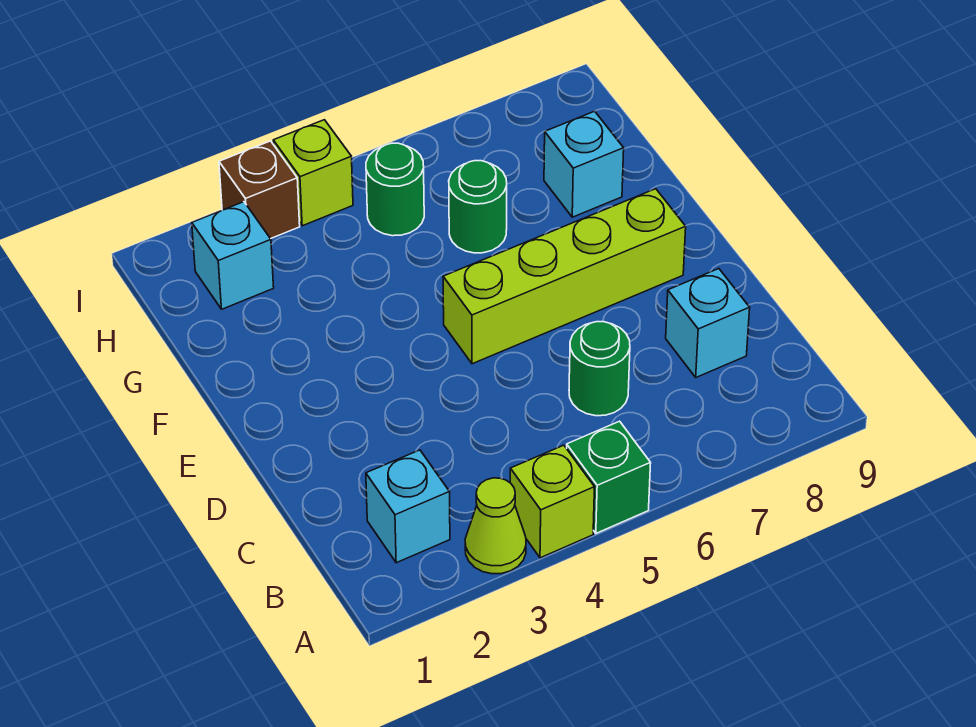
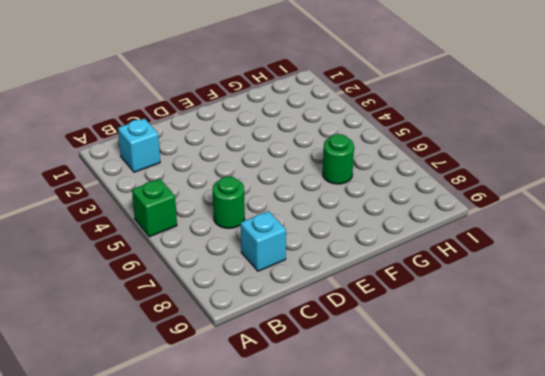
none -> lime cone A3 level 1
none -> lime brick A4 level 1
none -> lime brick E5:E8 level 1

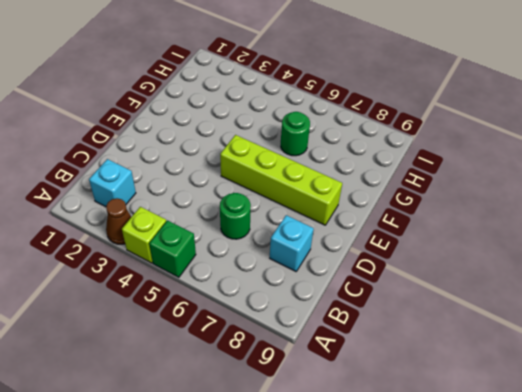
brown cone A3 level 1 -> lime cone A3 level 1
none -> cyan brick G8 level 1
none -> cyan brick H2 level 1
none -> green round brick H5 level 1

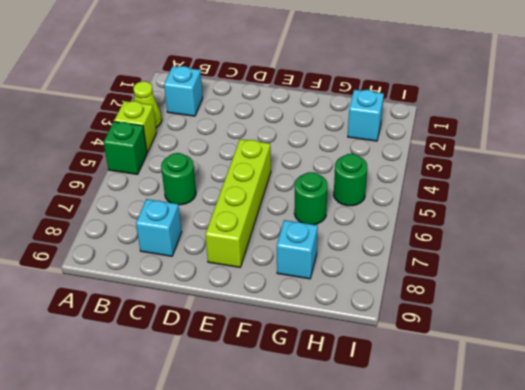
none -> brown brick I3 level 1
none -> lime brick I4 level 1

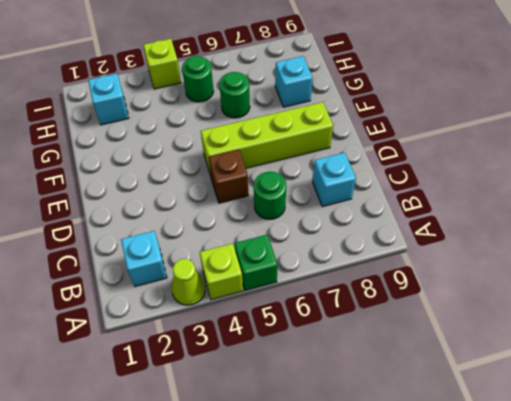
brown brick D5 level 1 -> brown brick I3 level 1

